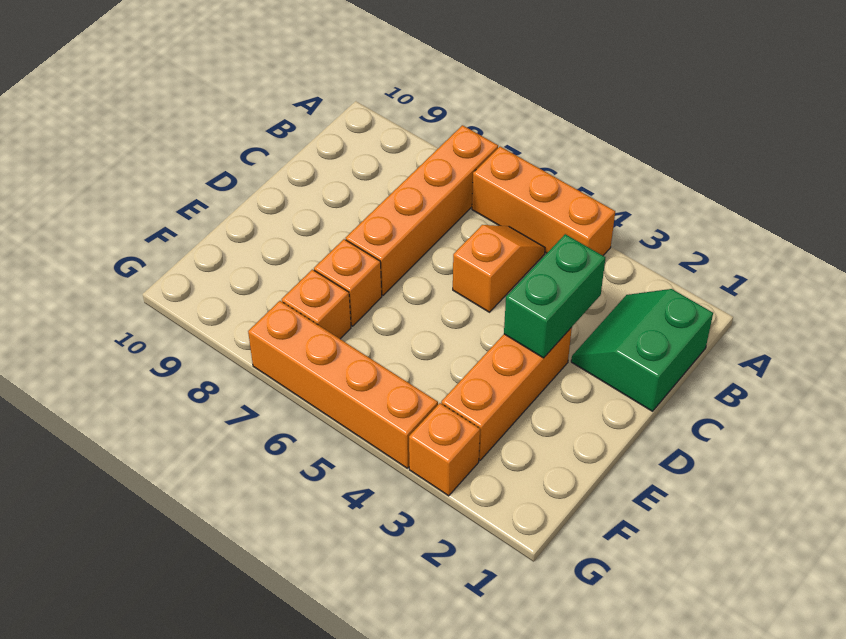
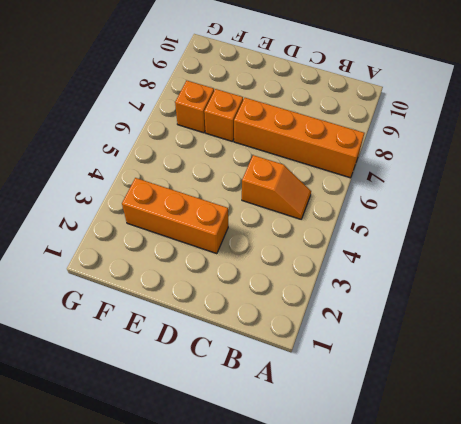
none -> orange brick A4:A6 level 1
none -> green slope B1:C2 level 1 top 1

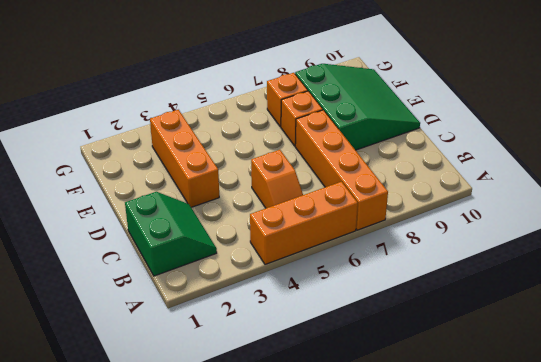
green slope D8:F10 level 1 top 8 -> none
none -> orange brick G3 level 1
none -> orange brick G4:G7 level 1

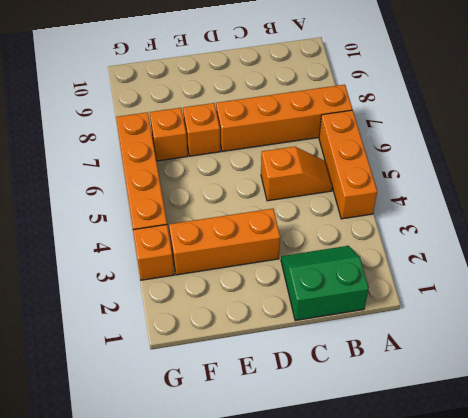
none -> green brick C3:D3 level 2

